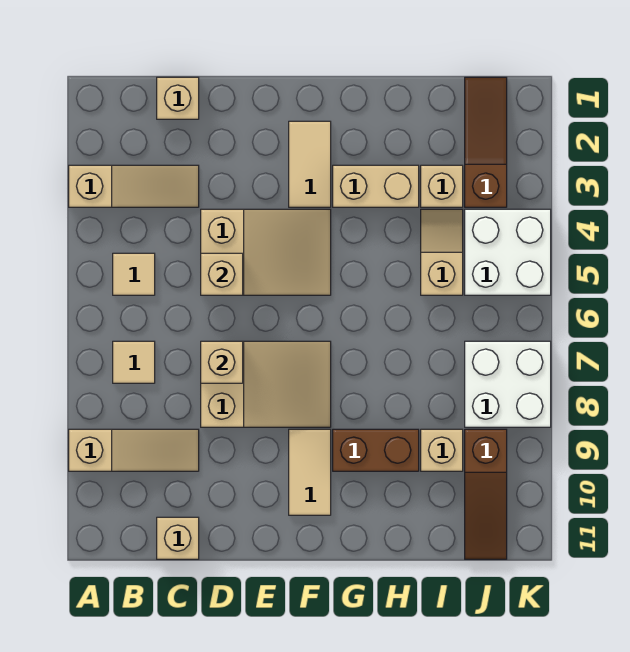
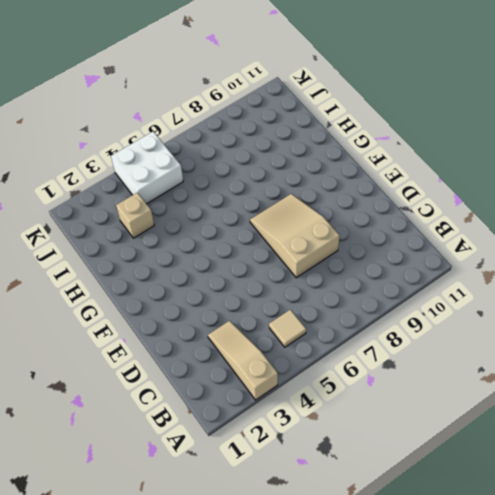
none -> tan slope A9:C9 level 1 top A
none -> tan tile B7 level 1
none -> tan brick C1 level 1

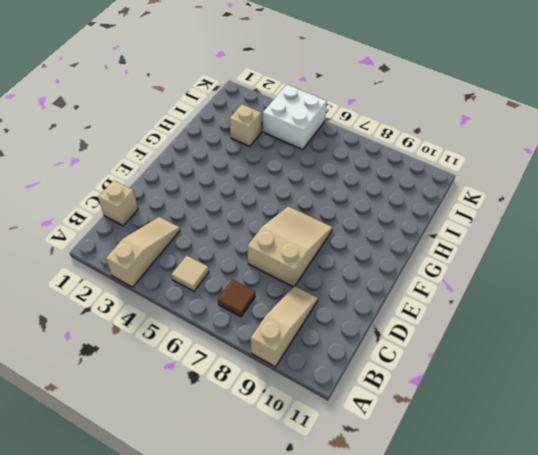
brown tile B7 level 1 -> tan tile B7 level 1
none -> tan brick C11 level 1
none -> tan slope D4:F5 level 1 top D
none -> tan tile F2:F3 level 1

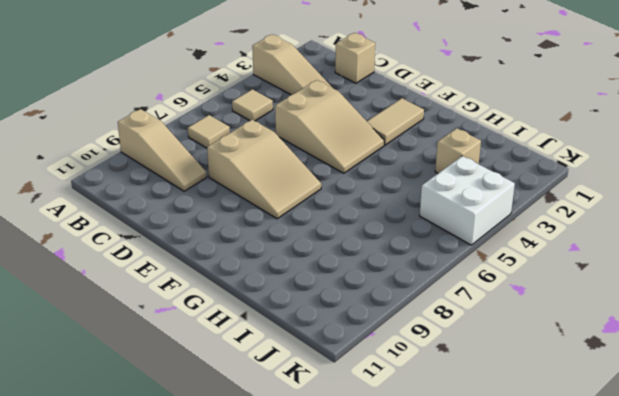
none -> tan brick C11 level 1
none -> tan tile F9:F10 level 1
none -> tan brick G3:H3 level 1

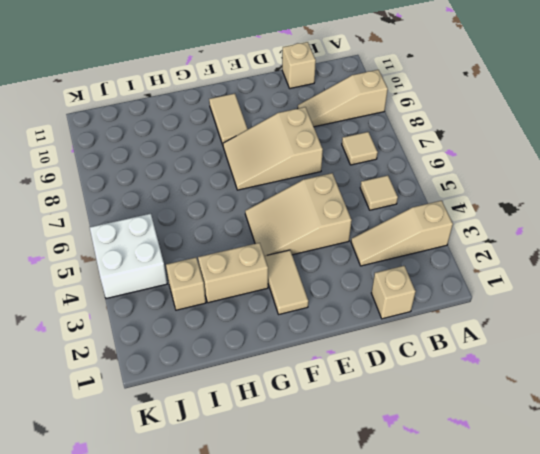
none -> brown brick G9:H9 level 1
none -> tan slope I4:I5 level 1 top 5
none -> tan brick I9 level 1

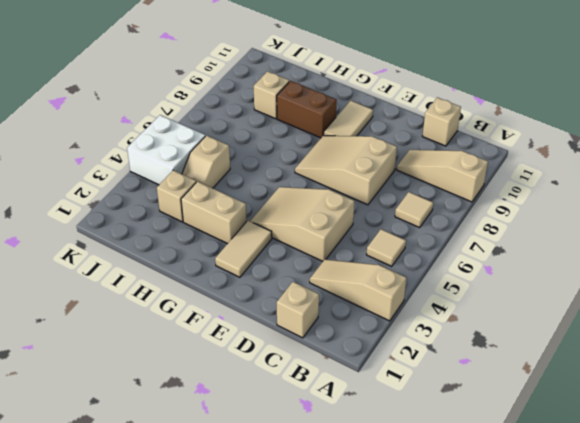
none -> brown slope J1:J3 level 1 top 3
none -> white brick J7:K8 level 1
none -> brown slope J9:J11 level 1 top 9

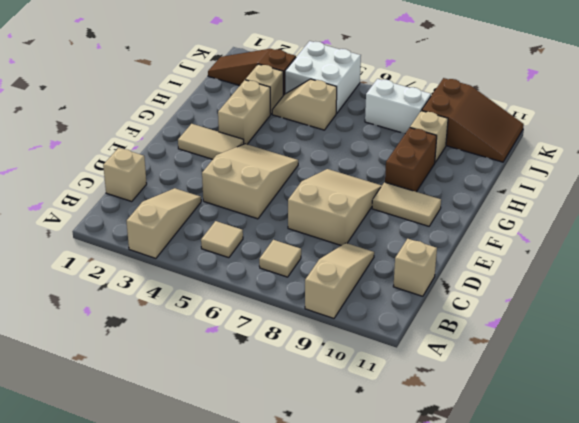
white brick J7:J8 level 1 -> white brick J7:K8 level 1
brown slope J9:K11 level 1 top 9 -> brown slope J9:J11 level 1 top 9
none -> tan brick D5 level 2
none -> tan brick D7 level 2

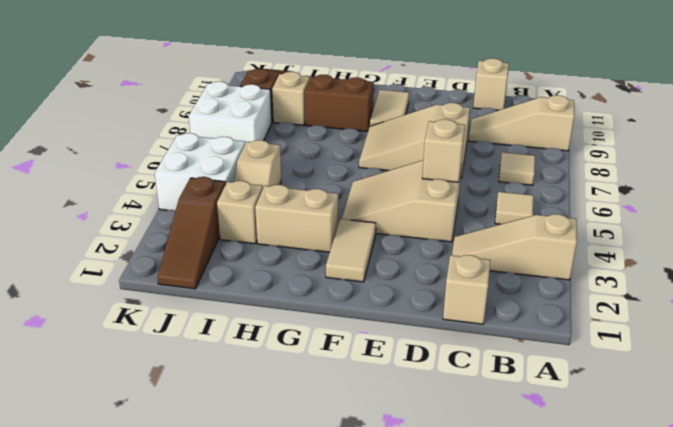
none -> tan brick D7 level 2

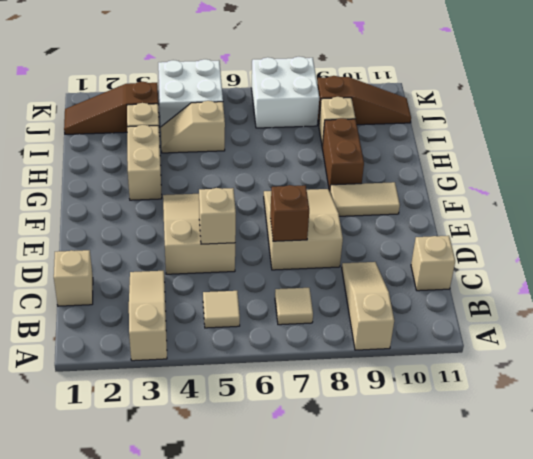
brown brick D7 level 2 -> tan brick D7 level 2
none -> tan tile F2:F3 level 1

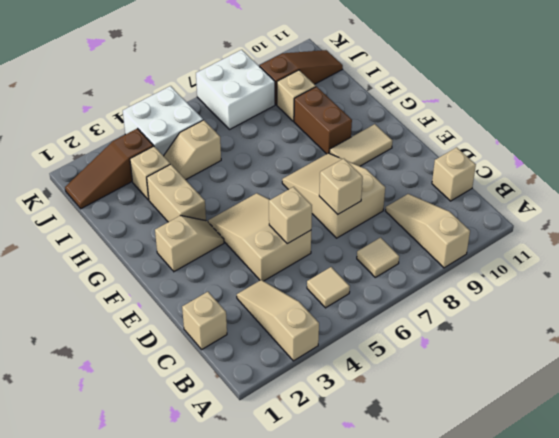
tan slope F2:F3 level 1 top 2 -> tan tile F2:F3 level 1

